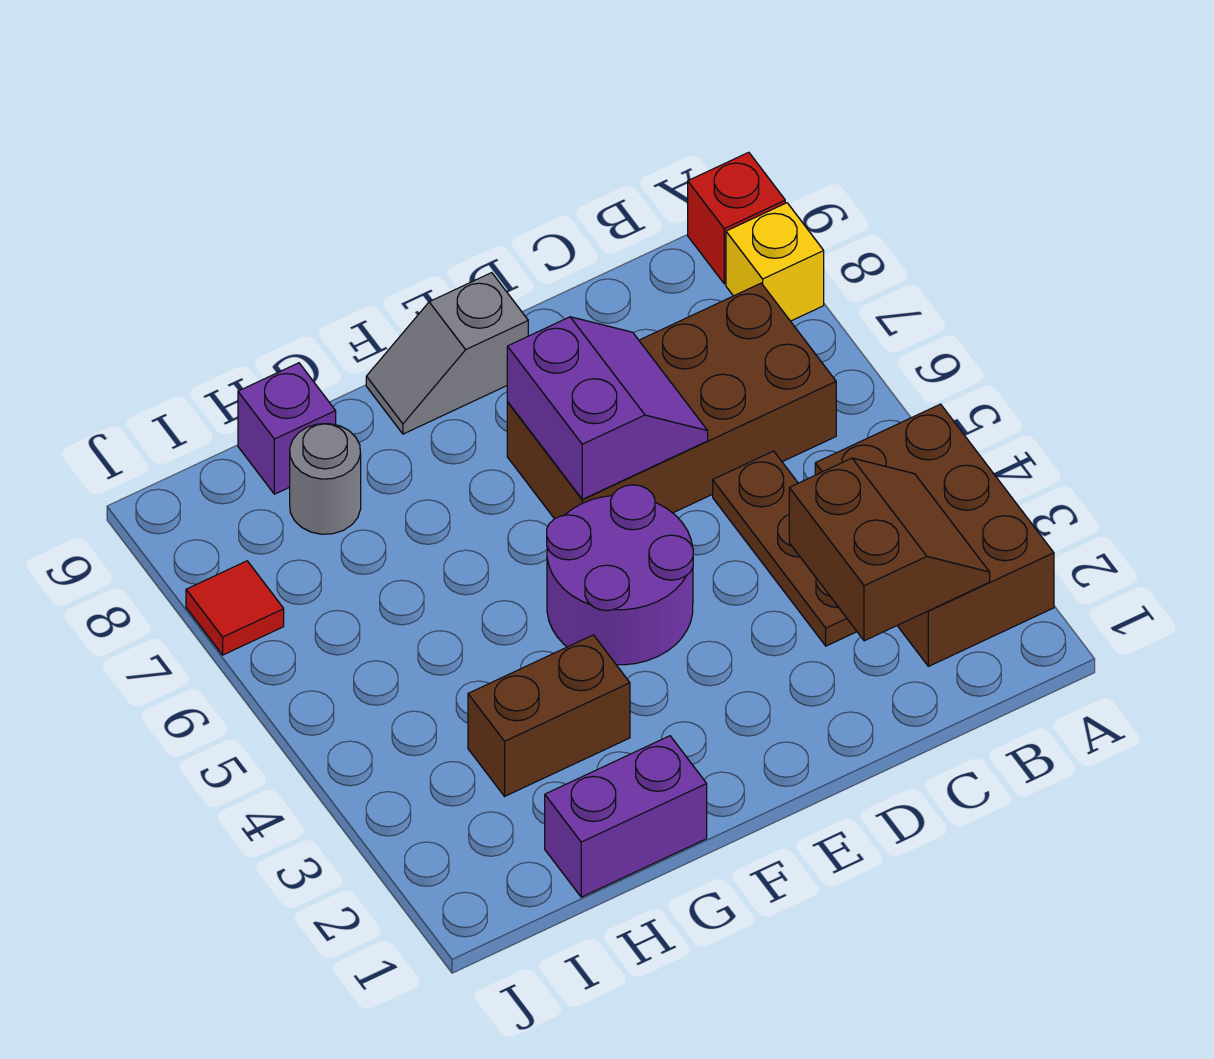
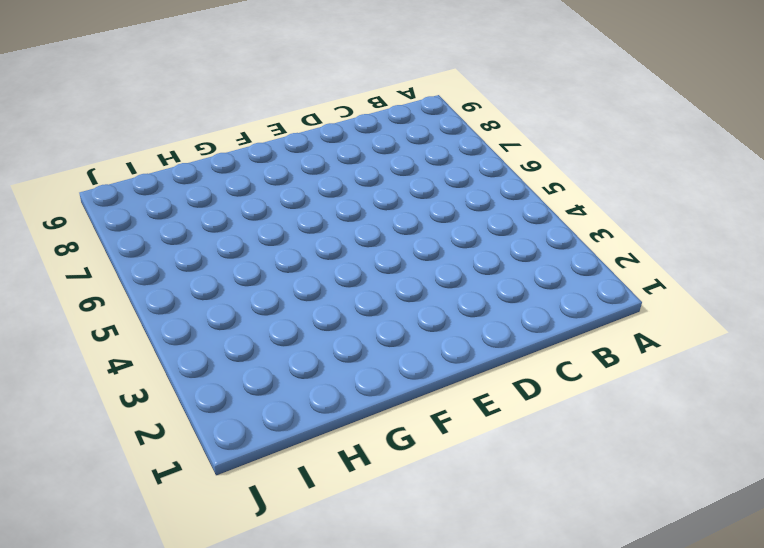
none -> brown brick A2:B4 level 1
none -> yellow brick A8 level 1
none -> red brick A9 level 1

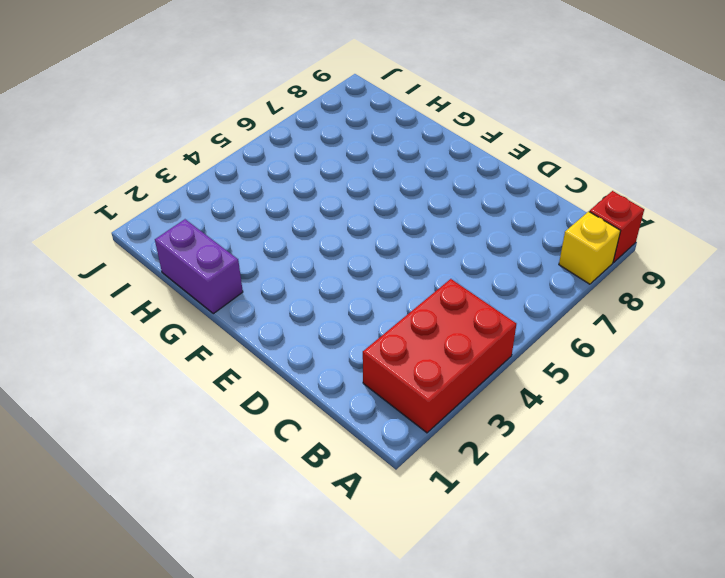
red brick A2:B4 level 1 -> brown brick A2:B4 level 1
none -> brown brick B6:E7 level 1
none -> brown plate C3:C5 level 1
none -> purple round brick E4:F5 level 1

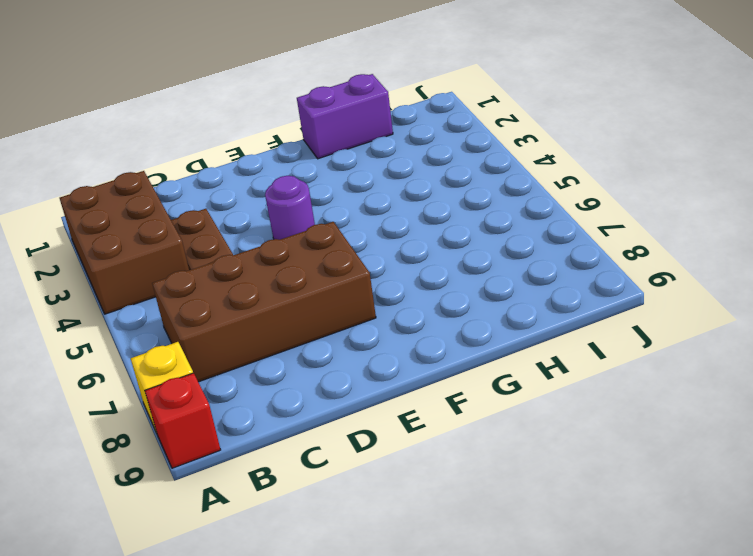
purple round brick E4 level 1 -> purple round brick E4:F5 level 1
none -> grey slope E9:F9 level 1 top E
none -> brown brick G3:H3 level 1
none -> grey round brick H8 level 1

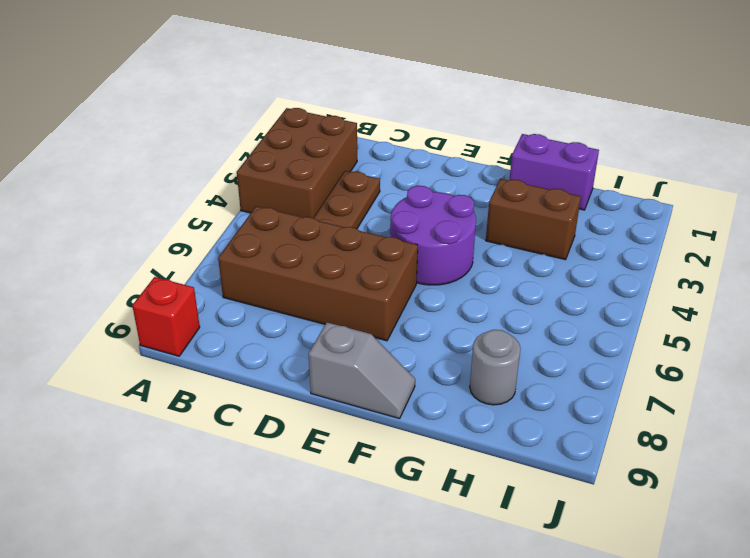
none -> yellow brick A8 level 1
none -> purple brick H9 level 1
none -> red tile J7 level 1

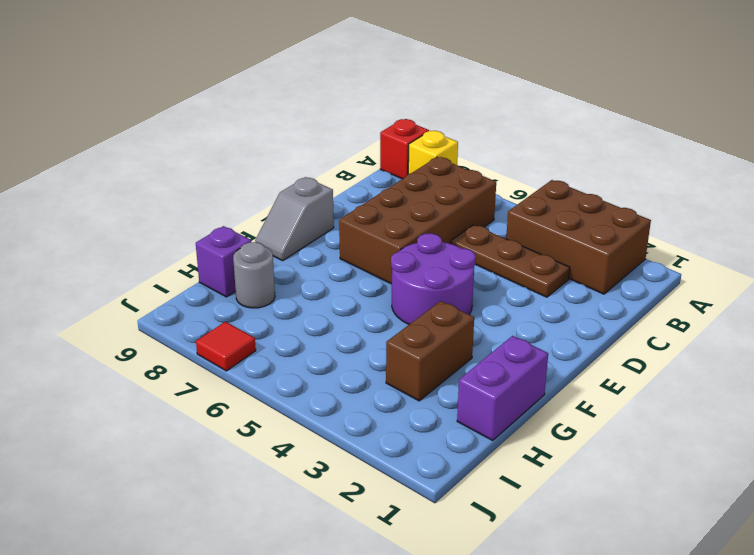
none -> brown slope B2:C3 level 2 top C
none -> purple slope D6:E7 level 2 top E

